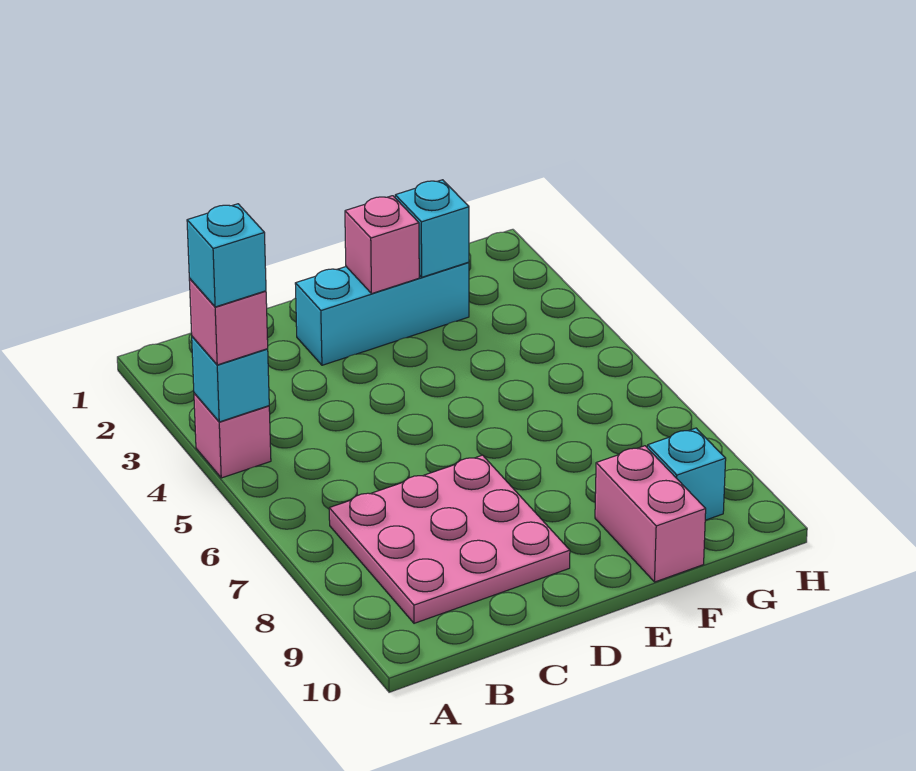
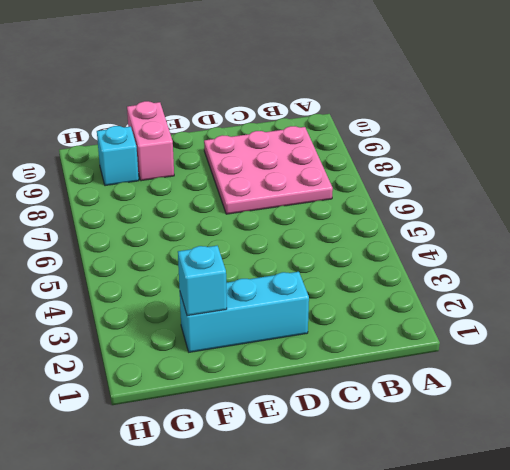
none -> pink brick A4 level 1
none -> cyan brick A4 level 2

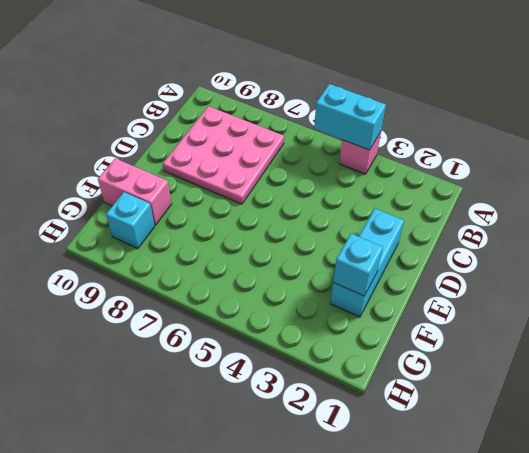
cyan brick A4:A5 level 2 -> cyan brick A4 level 2
none -> pink brick E2 level 2
none -> pink brick A4 level 3

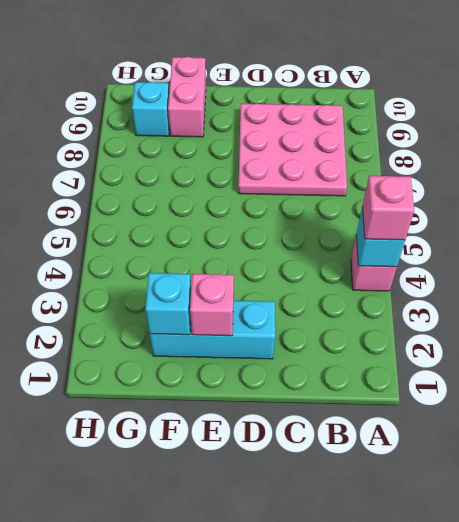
none -> cyan brick A4 level 4

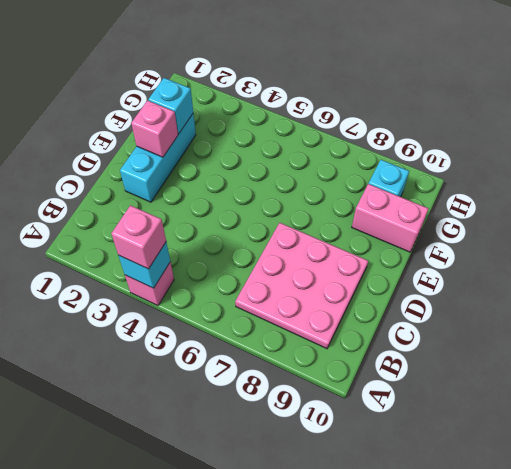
none -> cyan brick A4 level 4

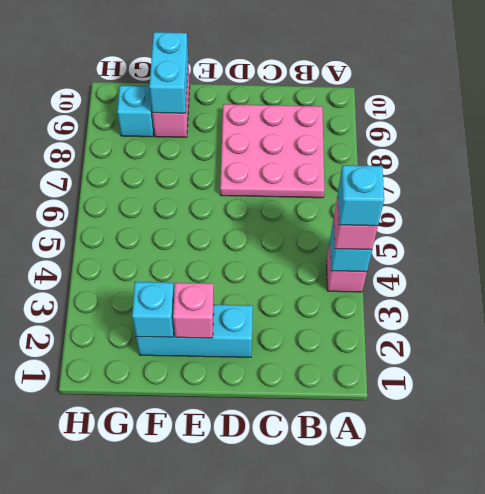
cyan brick F9:F10 level 2 -> none

